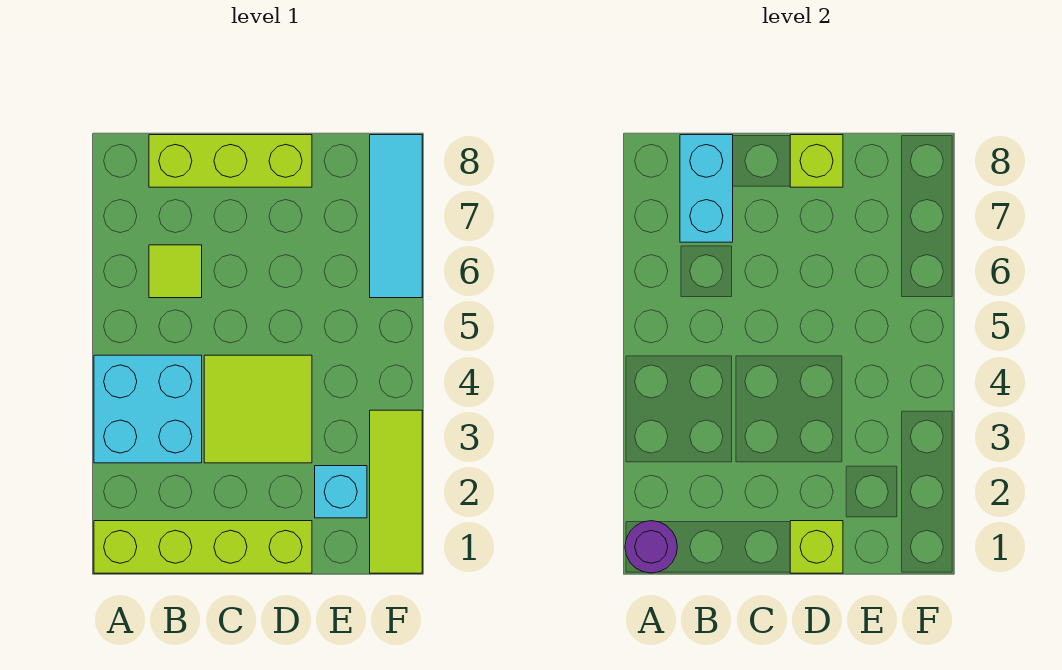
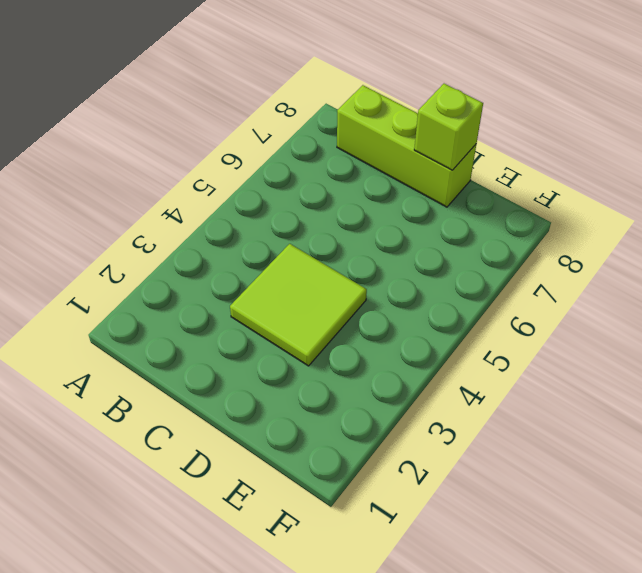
none -> lime brick A1:D1 level 1
none -> cyan brick A3:B4 level 1
none -> lime tile B6 level 1

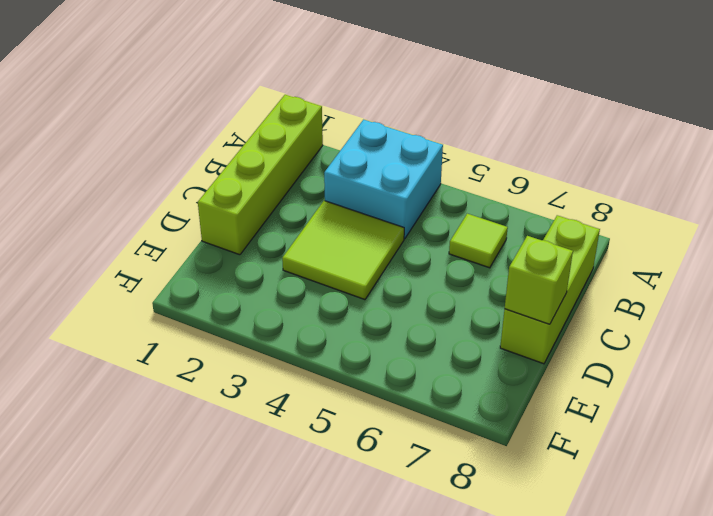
none -> cyan brick E2 level 1
none -> lime tile F1:F3 level 1
none -> cyan tile F6:F8 level 1

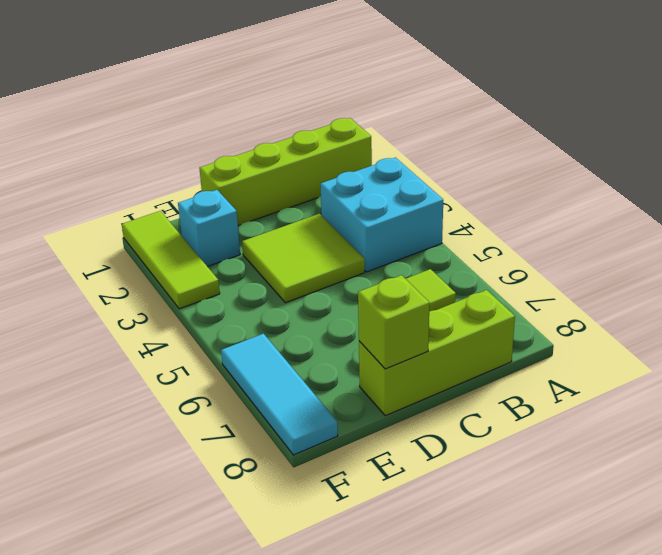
none -> purple round brick A1 level 2
none -> cyan brick B7:B8 level 2
none -> lime brick D1 level 2

